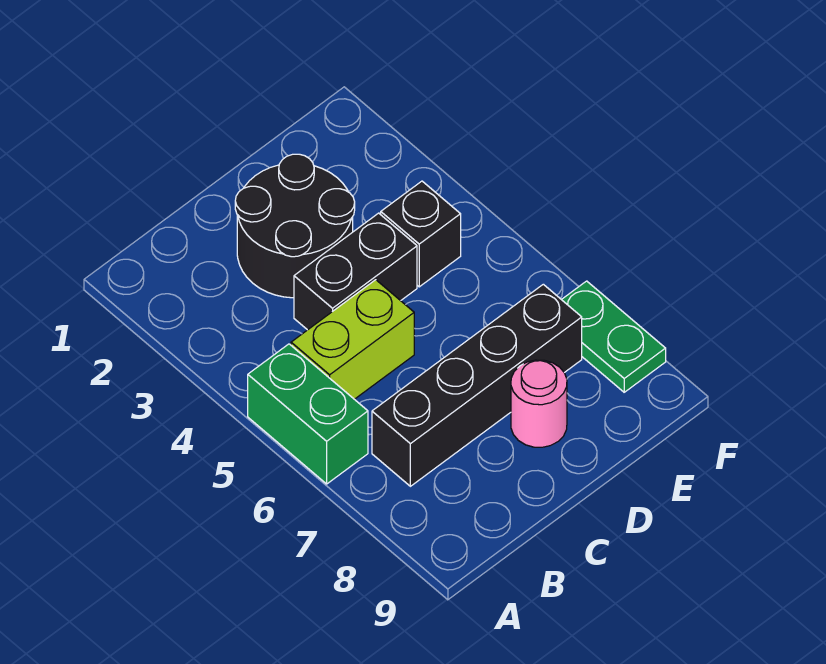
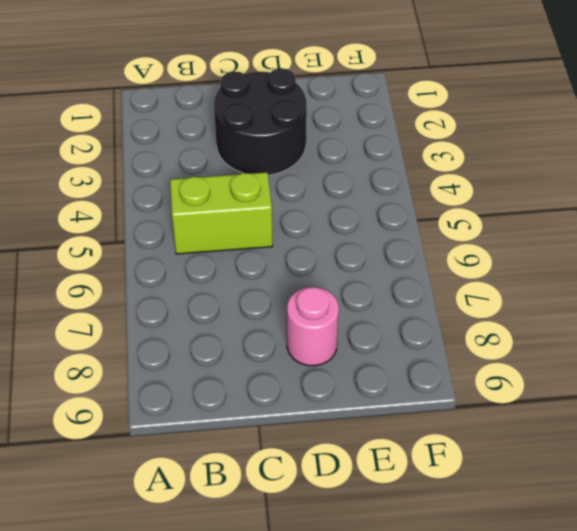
none -> green brick A5:A6 level 1
none -> black brick B7:E7 level 1

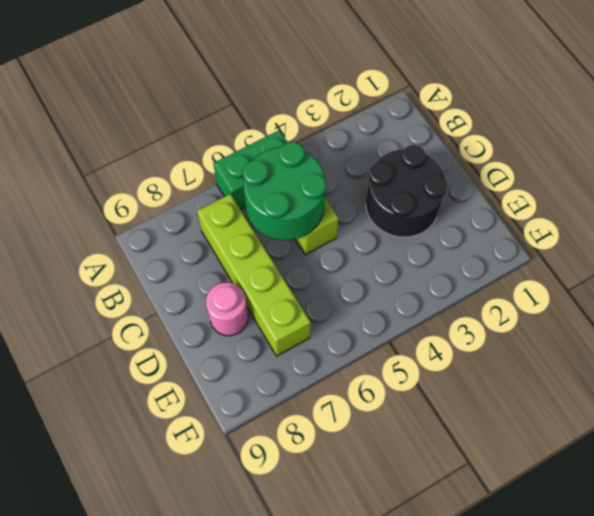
green round brick B5:C6 level 2 -> none
lime brick B7:E7 level 1 -> black brick B7:E7 level 1
none -> black brick C4:D4 level 1
none -> black brick E4 level 1

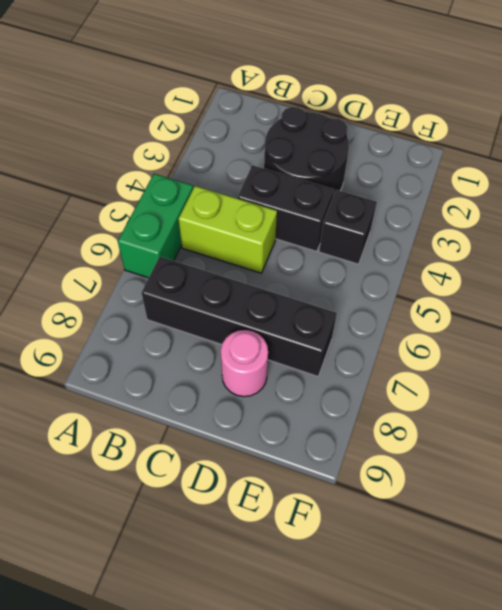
none -> green plate F7:F8 level 1

